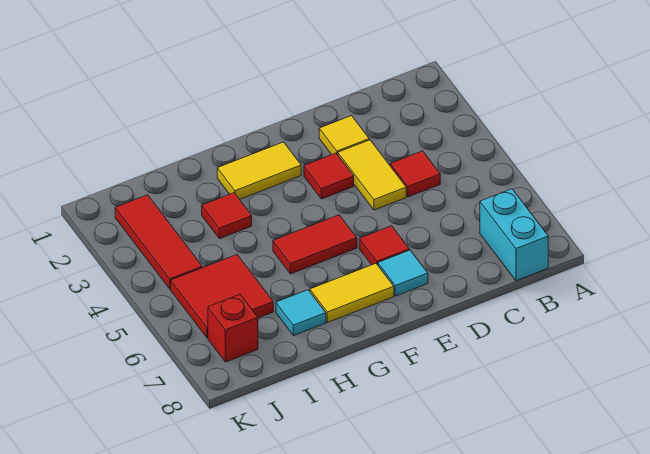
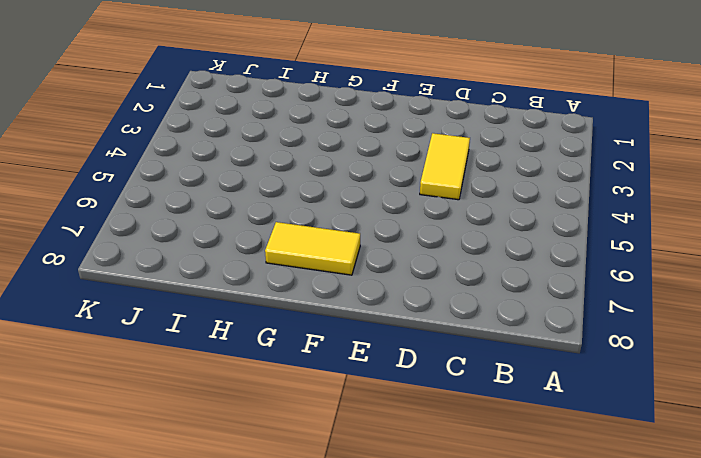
none -> cyan brick B7:B8 level 1
none -> red tile C4 level 1
none -> yellow tile D2 level 1

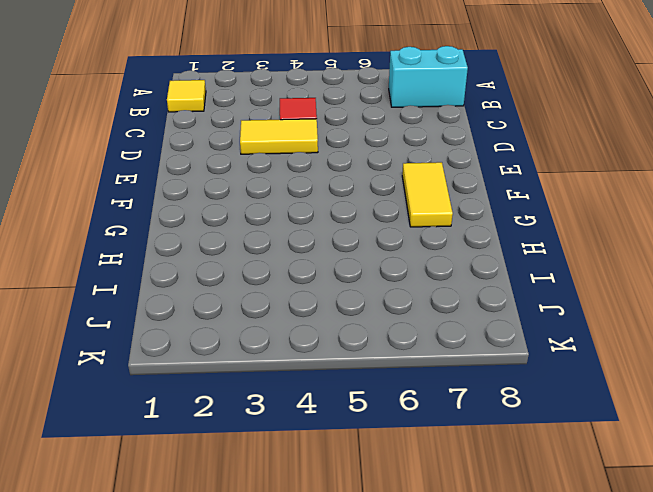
yellow tile B1 level 1 -> yellow tile D2 level 1
none -> red tile E3 level 1
none -> red tile E6 level 1
none -> cyan tile E7 level 1

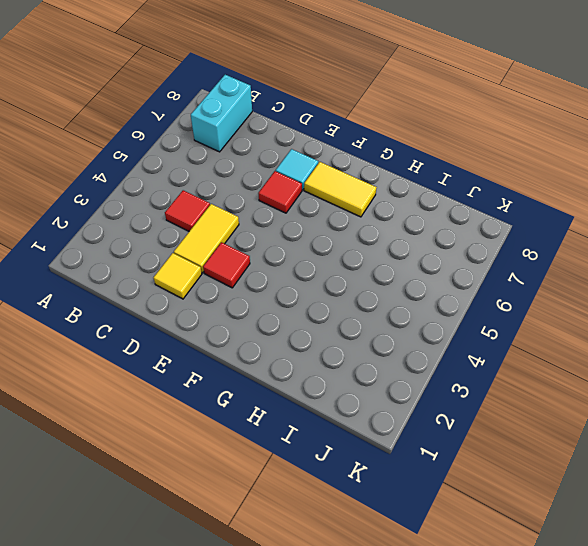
none -> yellow tile F2:G2 level 1
none -> red tile F5:G5 level 1
none -> red tile H3 level 1

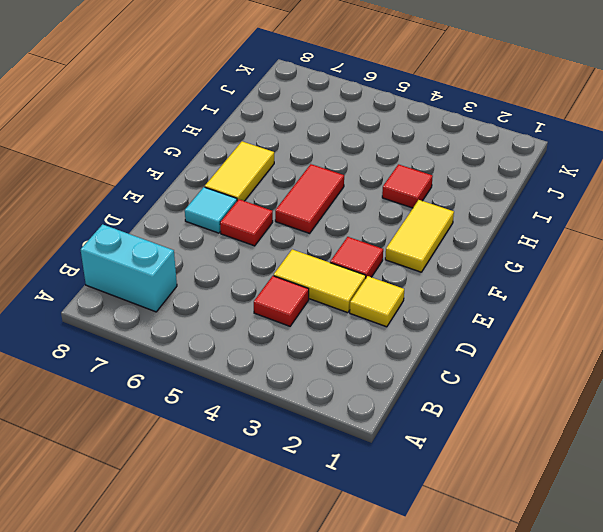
none -> cyan tile H7 level 1
none -> red tile I5:J6 level 1
none -> red tile J2:J4 level 1

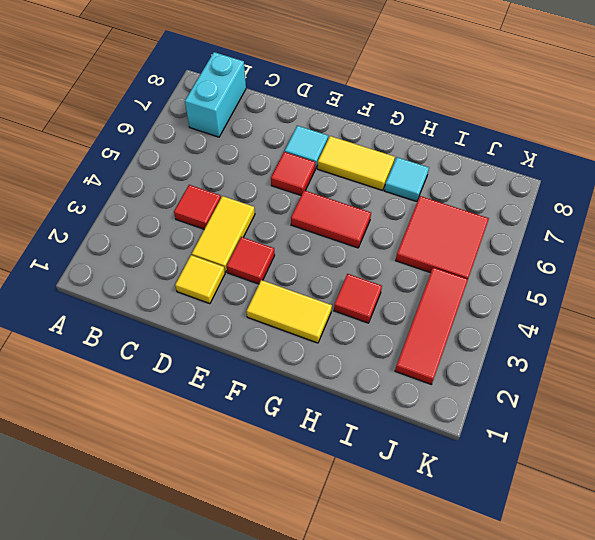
none -> red brick J7 level 1

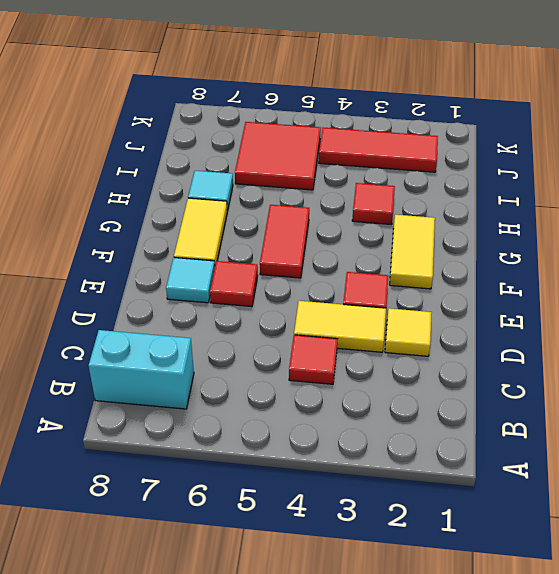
none -> red brick J7 level 1

